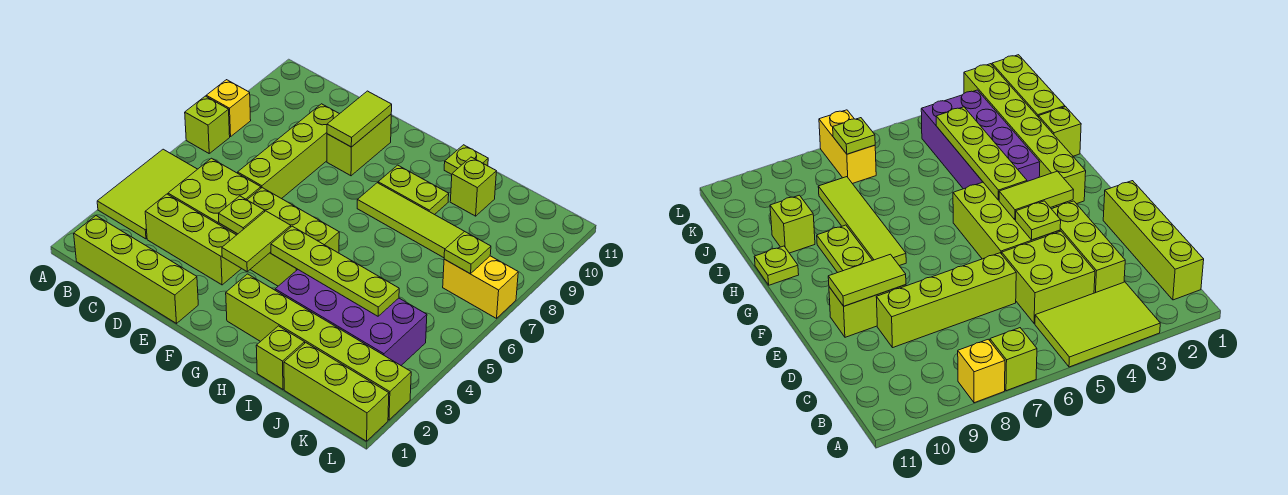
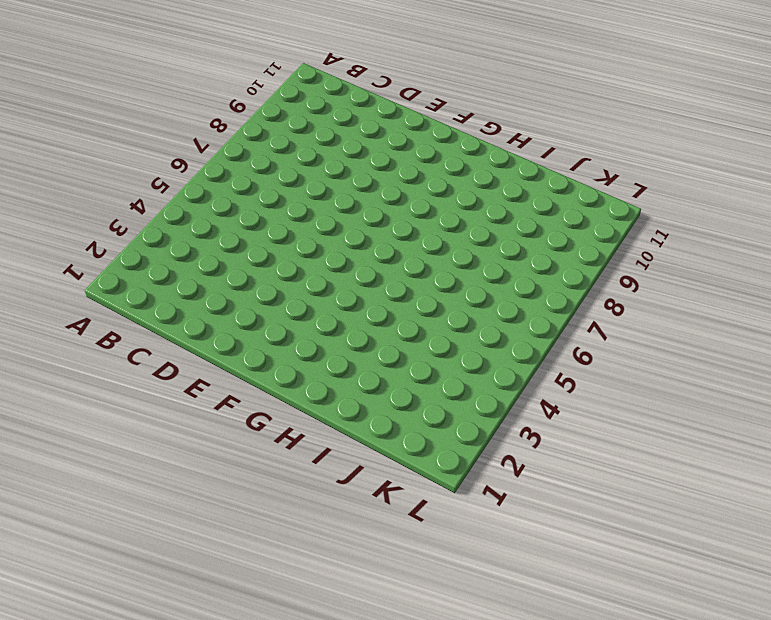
none -> lime tile A3:B5 level 1
none -> lime brick A7 level 1
none -> yellow brick A8 level 1

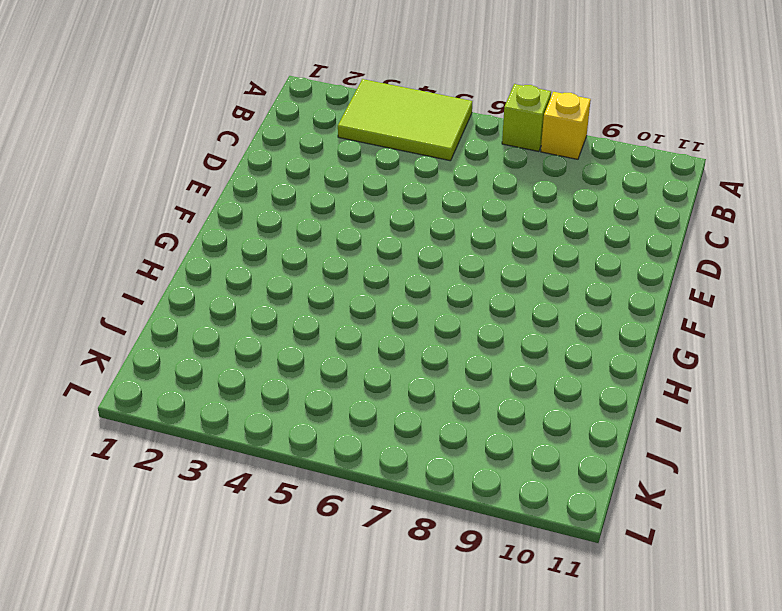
none -> lime brick B1:E1 level 1
none -> lime brick C3:E3 level 1
none -> lime brick C4:D5 level 1

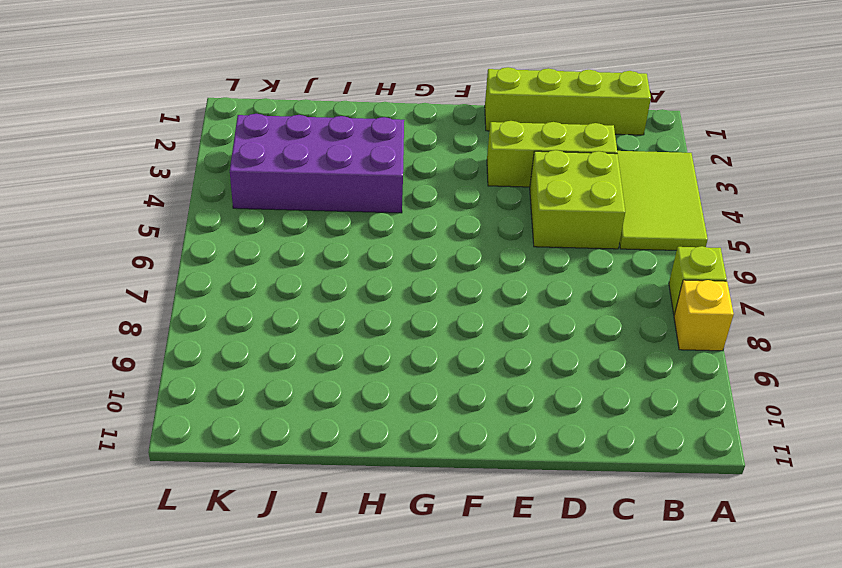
none -> lime brick D6:D9 level 1
none -> lime brick E4:G5 level 1
none -> lime brick E9:E10 level 1

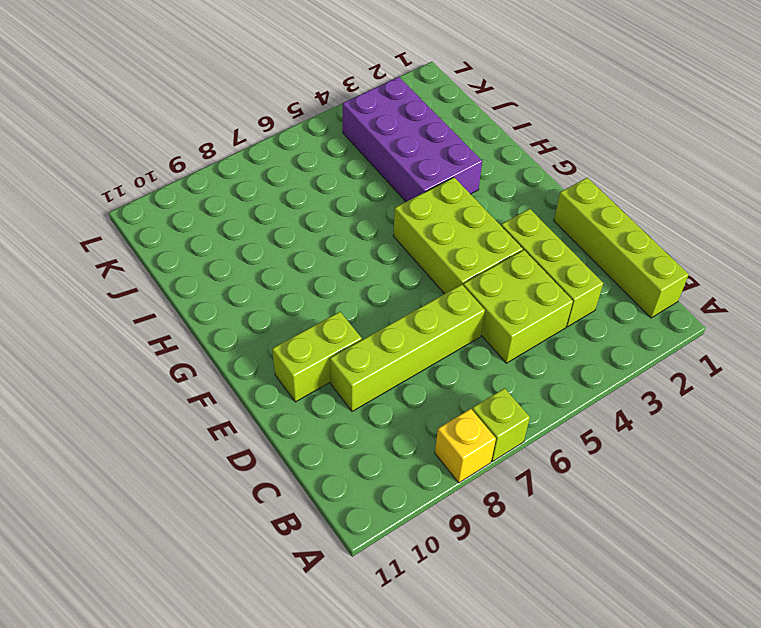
none -> lime tile A3:B5 level 1
none -> lime brick G2:L2 level 1
none -> lime tile G8:J8 level 1

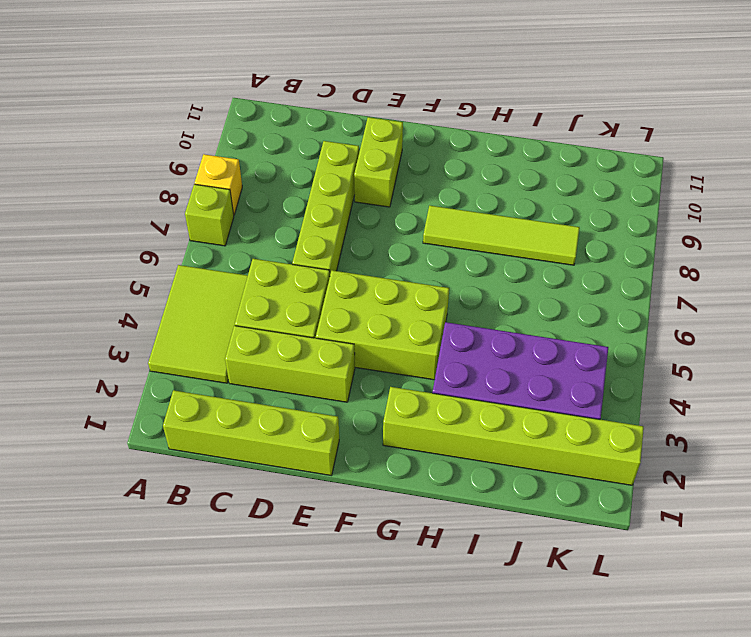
none -> lime plate G9:H9 level 1
none -> lime plate H11 level 1
none -> lime brick I1 level 1

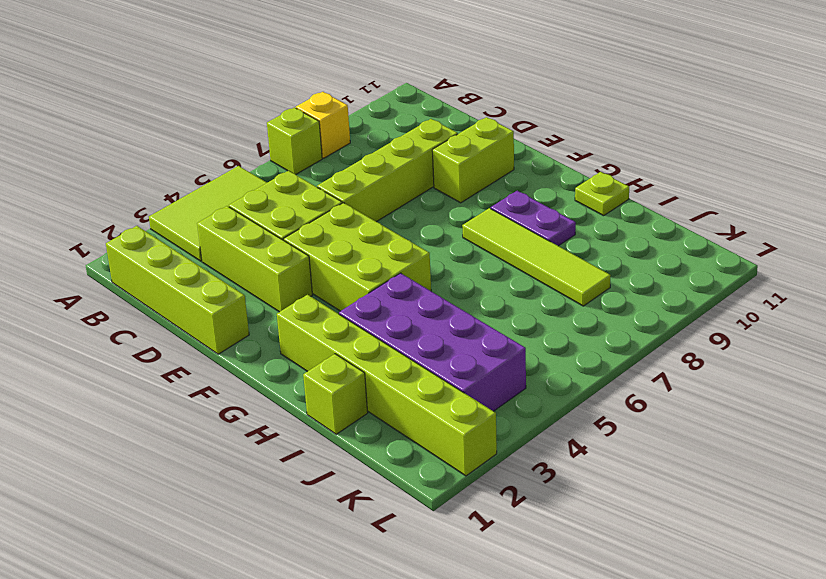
purple plate G9:H9 level 1 -> lime plate G9:H9 level 1
none -> lime brick I10 level 1
none -> lime brick J1:L1 level 1
none -> yellow brick K7:L7 level 1

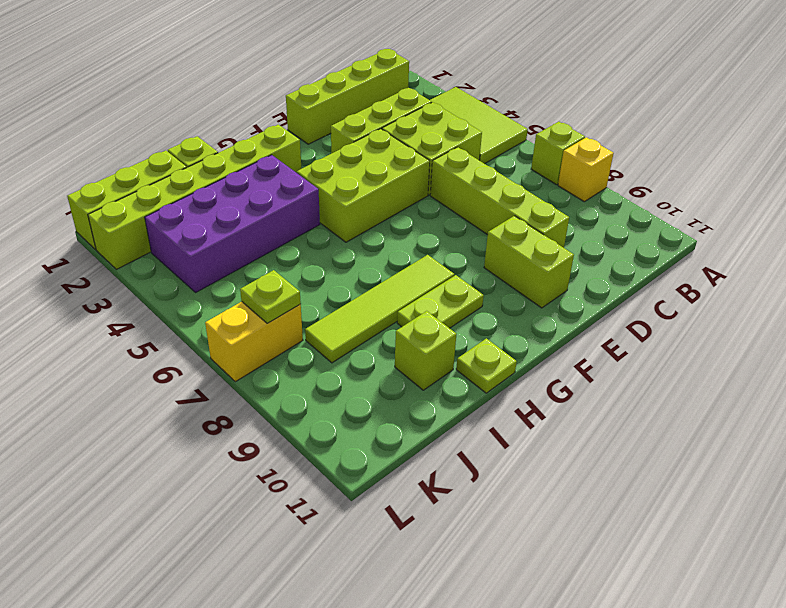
none -> lime plate E4 level 2
none -> lime tile E9:E10 level 2
none -> lime tile F3:F4 level 2

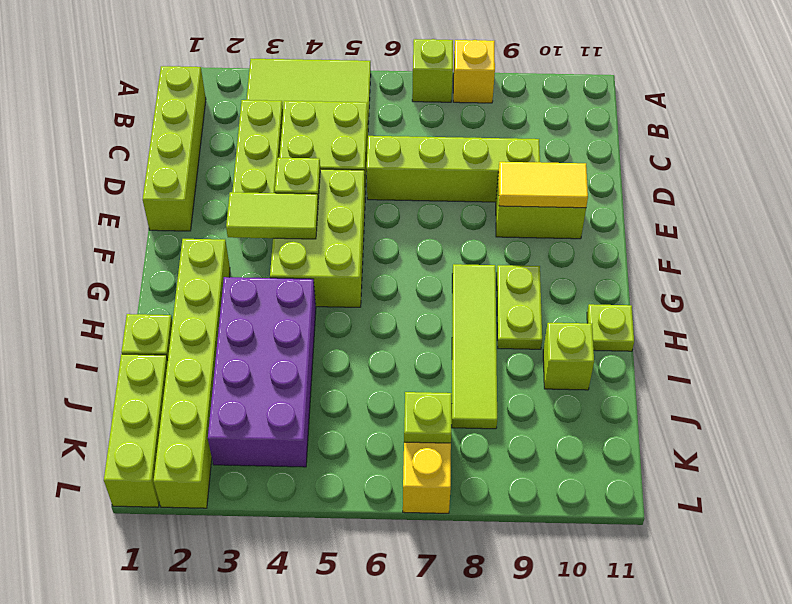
yellow tile E9:E10 level 2 -> lime tile E9:E10 level 2
none -> lime plate G4:J4 level 2

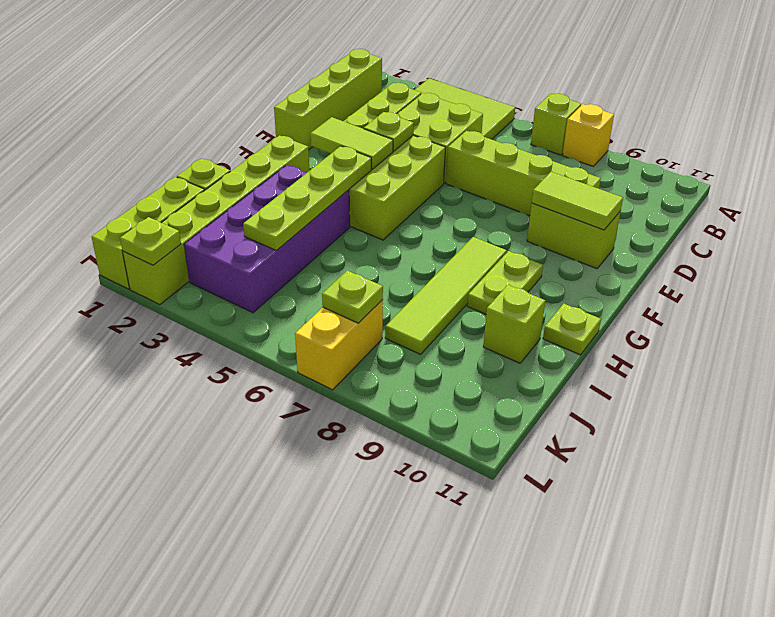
lime plate L2 level 2 -> none

